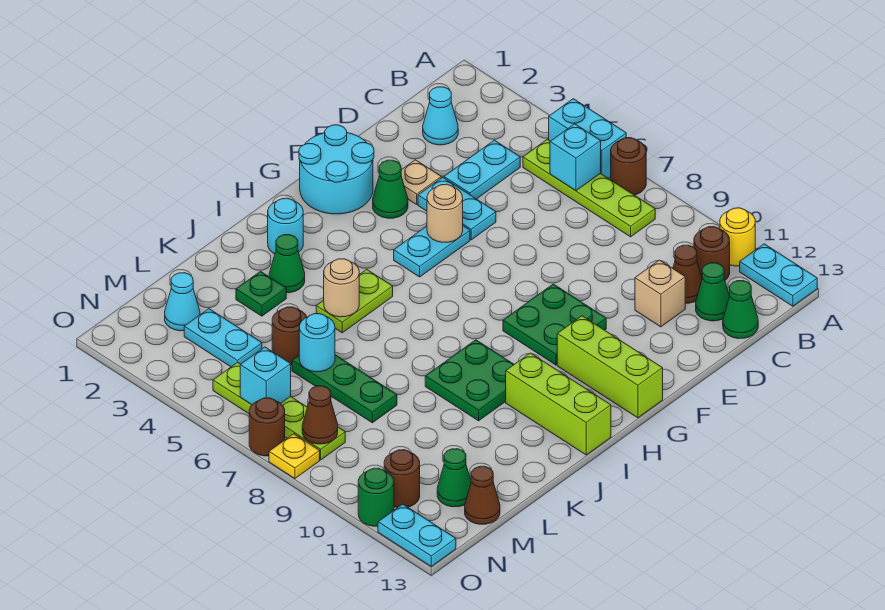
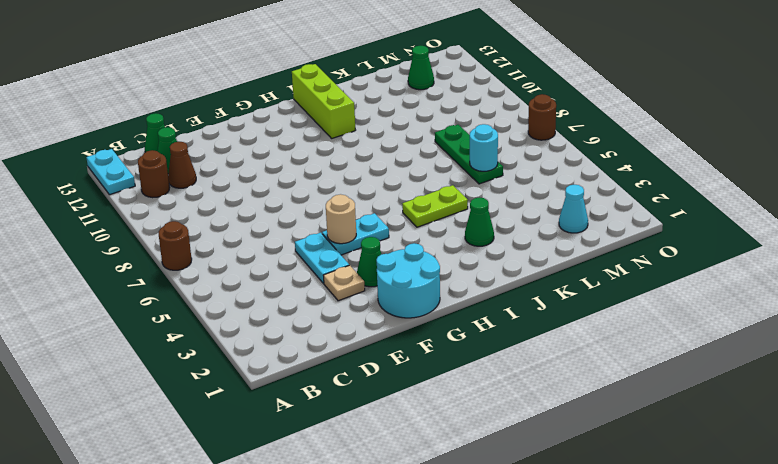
none -> cyan brick A5:A6 level 1
none -> yellow round brick A11 level 1
none -> lime plate B5:B8 level 1
none -> cyan cone C2 level 1

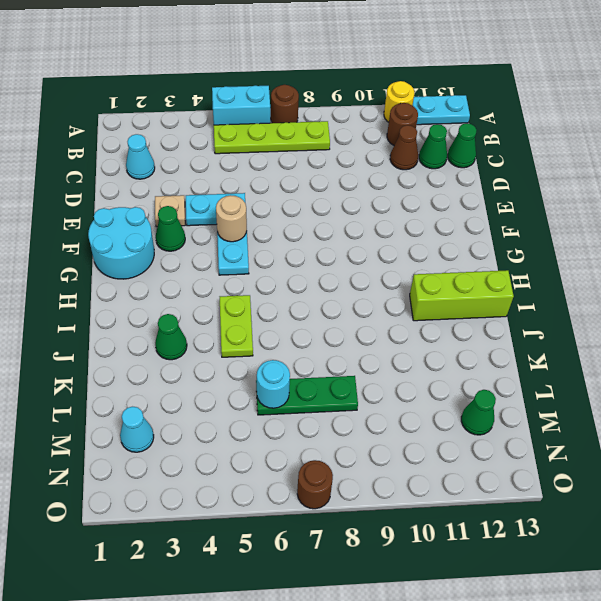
none -> cyan plate C4:D4 level 1
none -> tan brick D11 level 1
none -> green plate F9:G10 level 1
none -> lime brick G11:G13 level 1

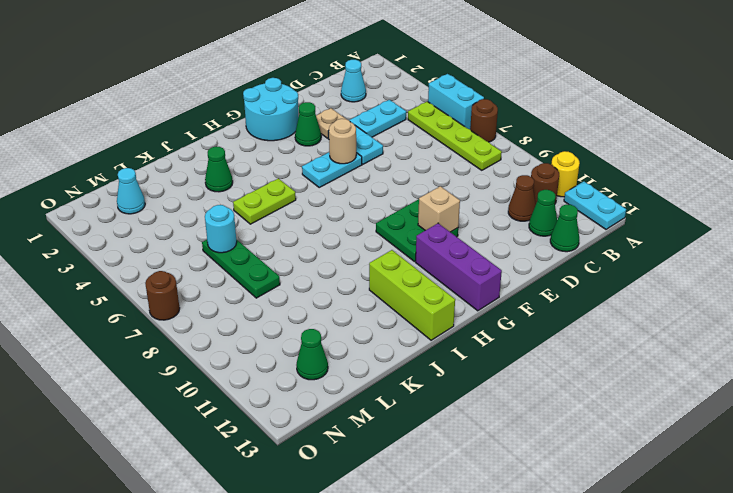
tan brick F10 level 2 -> tan brick D11 level 1
purple brick G11:G13 level 1 -> lime brick G11:G13 level 1
none -> cyan round brick I2 level 1
none -> green plate I9:J10 level 1
none -> green plate K3 level 1
none -> brown round brick L5 level 1

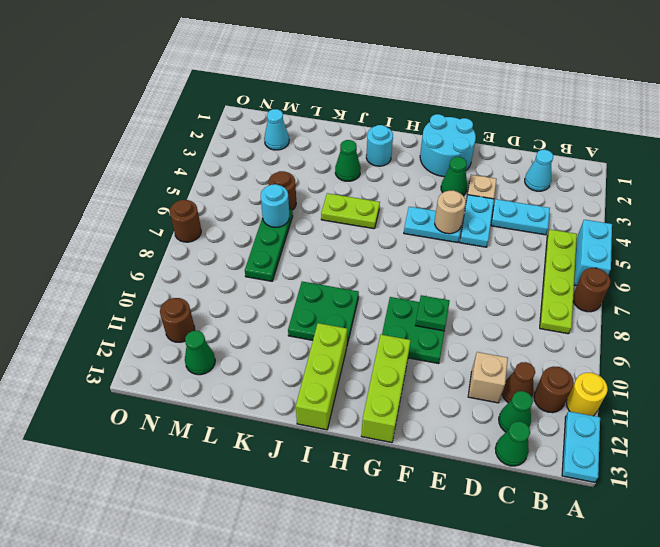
green plate F9 level 2 -> green plate K3 level 1
none -> cyan plate M3:M4 level 1
none -> brown cone M13 level 1
none -> lime plate N5:N8 level 1
none -> yellow plate O8 level 1

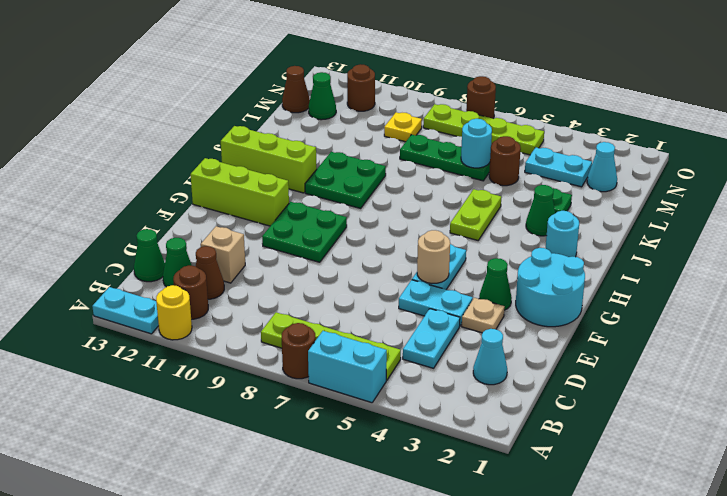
yellow plate M9 level 1 -> yellow plate O8 level 1
none -> green round brick O11 level 1
none -> cyan plate O12:O13 level 1
none -> cyan brick B6 level 2
none -> tan round brick J5 level 2

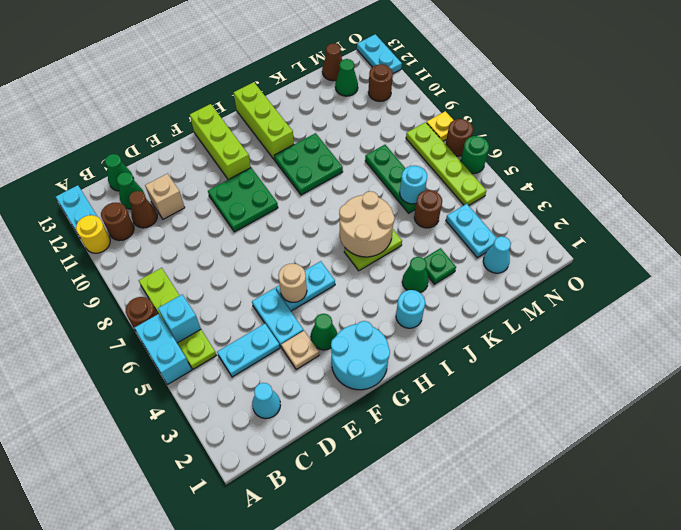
tan round brick I5:J6 level 2 -> tan round brick J5 level 2
green round brick O6 level 1 -> green round brick O11 level 1
none -> cyan brick N6 level 2
none -> brown cone N8 level 2

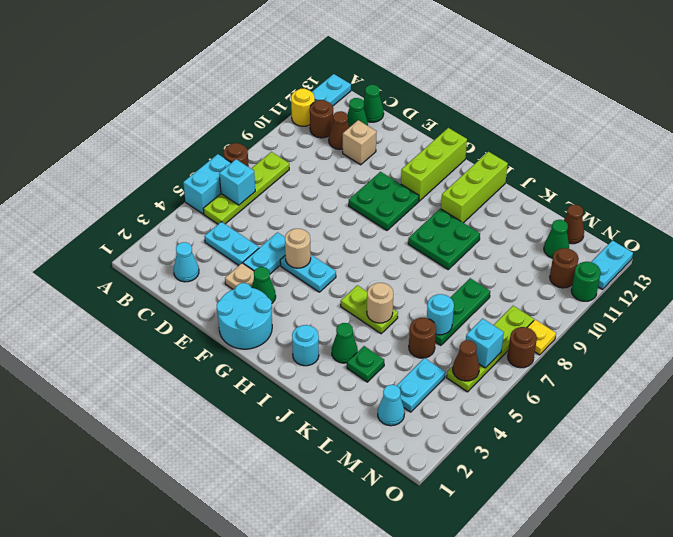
brown cone N5 level 2 -> brown cone N8 level 2

